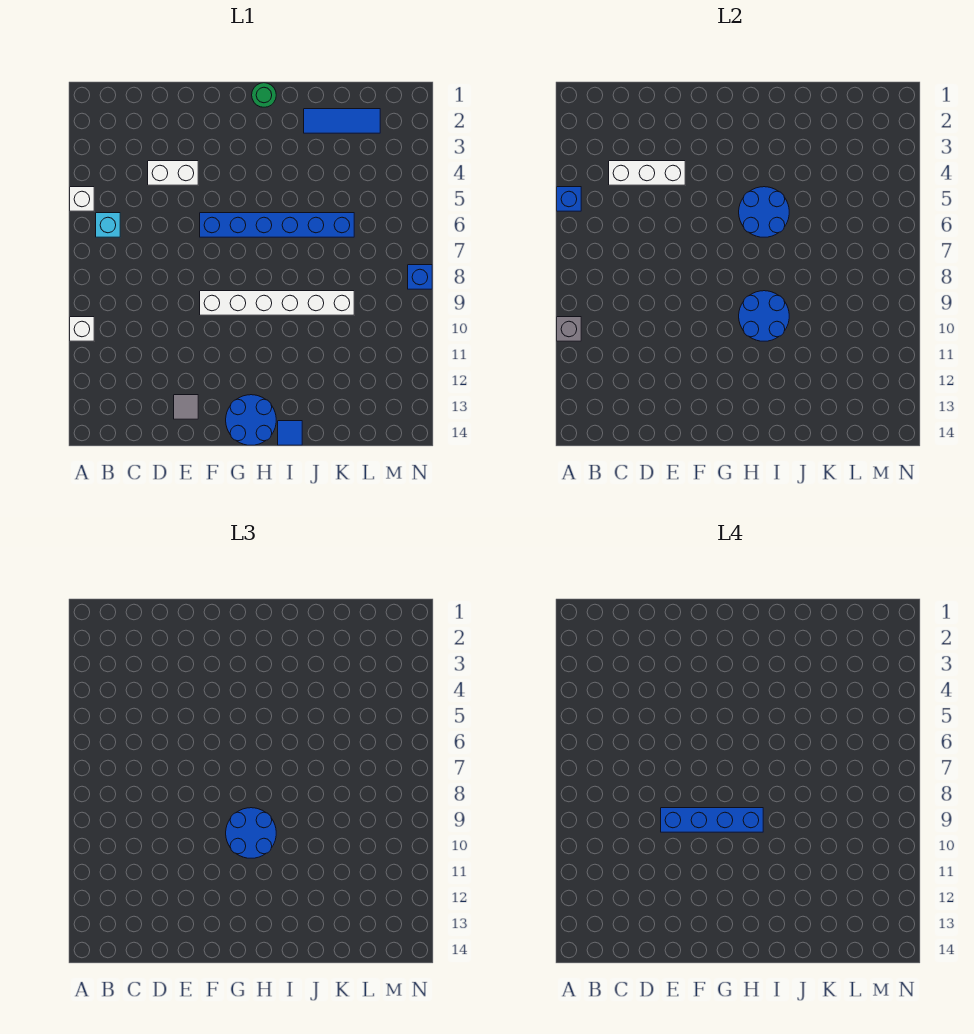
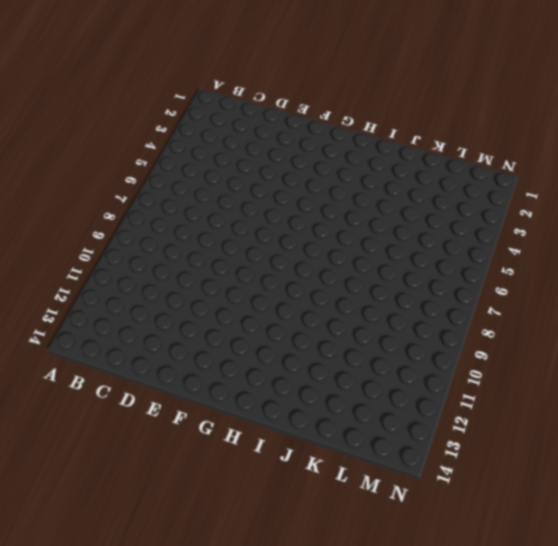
none -> white brick A5 level 1
none -> white brick A10 level 1
none -> cyan brick B6 level 1

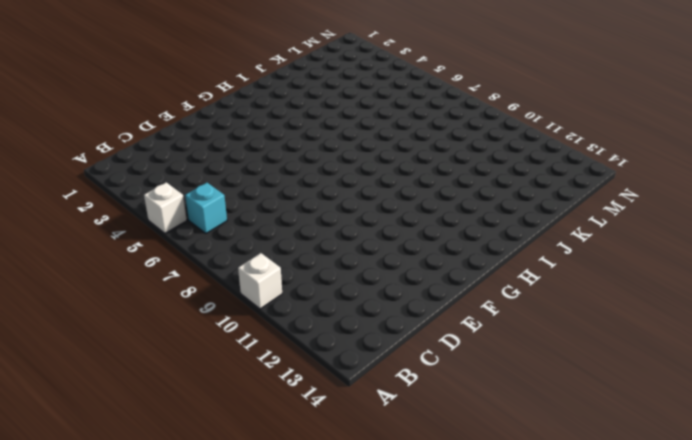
none -> white brick D4:E4 level 1
none -> grey tile E13 level 1
none -> blue brick F6:K6 level 1

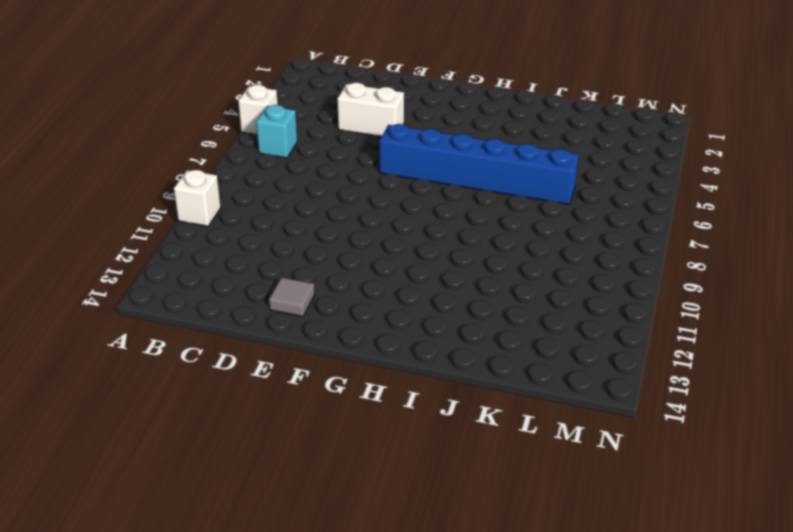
none -> white brick F9:K9 level 1
none -> blue round brick G13:H14 level 1
none -> green round brick H1 level 1

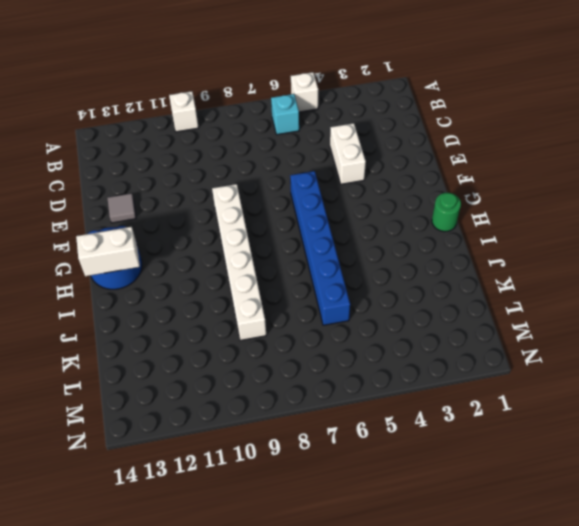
white brick H13:H14 level 2 -> none
none -> blue tile I14 level 1
none -> blue tile J2:L2 level 1
none -> blue brick N8 level 1

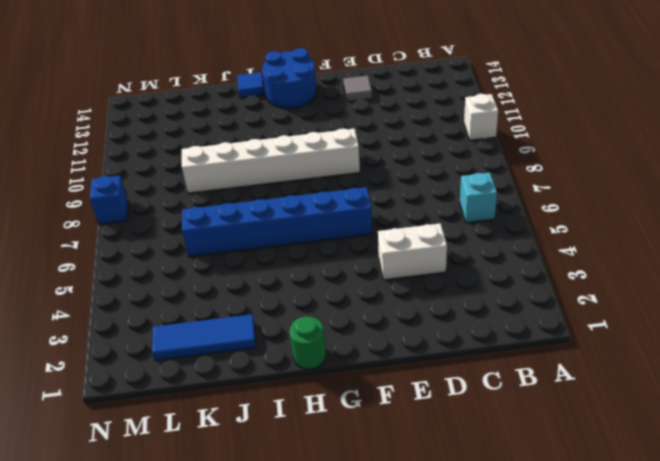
none -> white brick A5 level 1
none -> blue brick A5 level 2
none -> grey brick A10 level 2

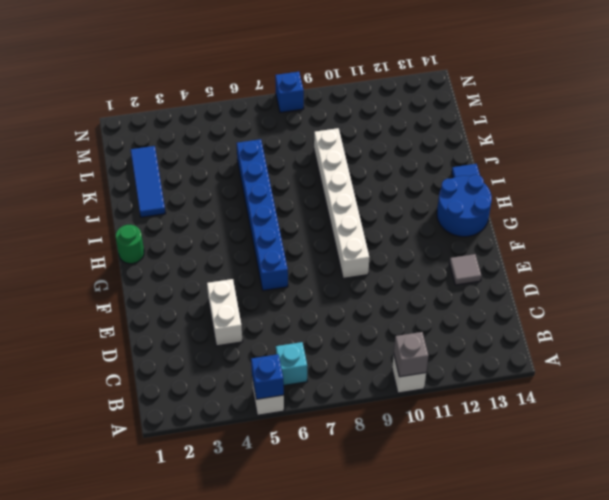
none -> white brick C4:E4 level 2
none -> blue round brick H5:I6 level 2
none -> blue round brick H9:I10 level 2

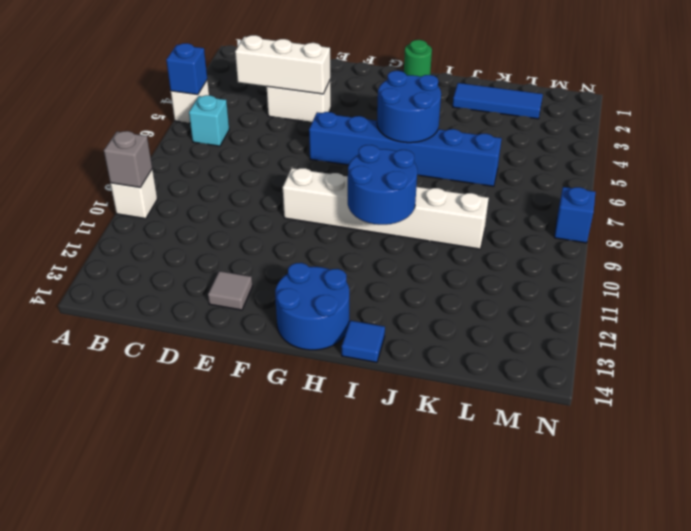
none -> blue round brick G9:H10 level 3
none -> blue brick E9:H9 level 4

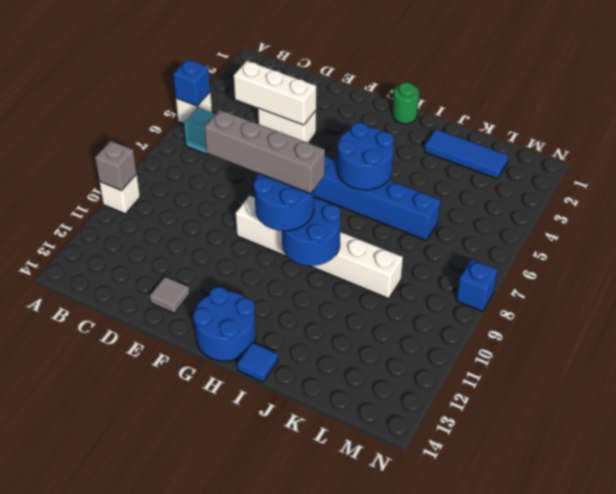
grey brick E9:H9 level 4 -> blue brick E9:H9 level 4

